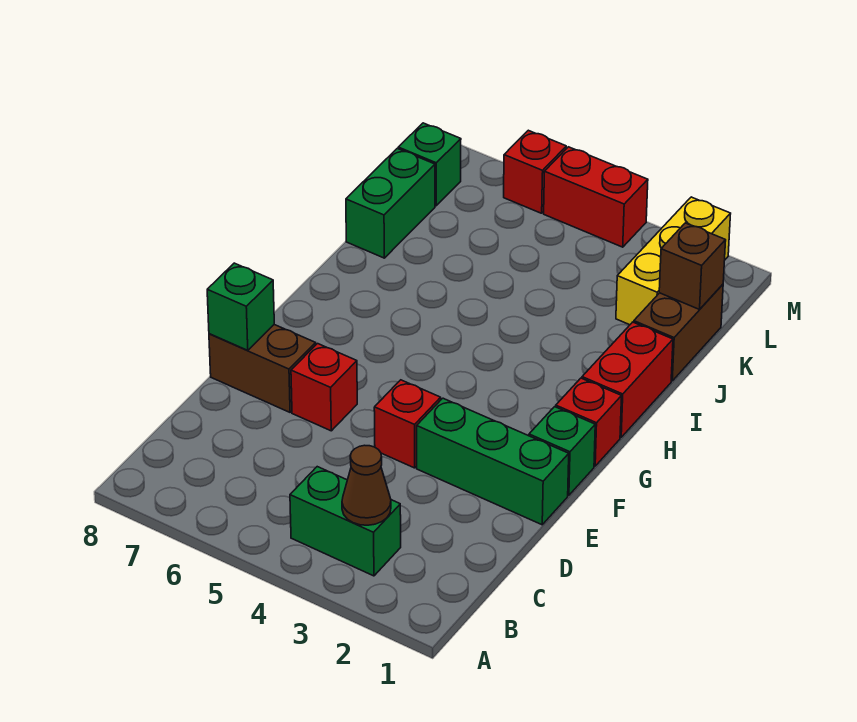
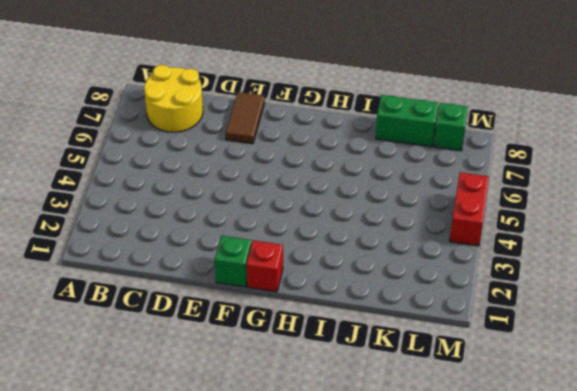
yellow round brick B7:C8 level 1 -> none
brown tile E7:E8 level 1 -> brown brick E7:E8 level 1
none -> green brick B3:B4 level 1
none -> green brick E1:E3 level 1
none -> red brick E4 level 1

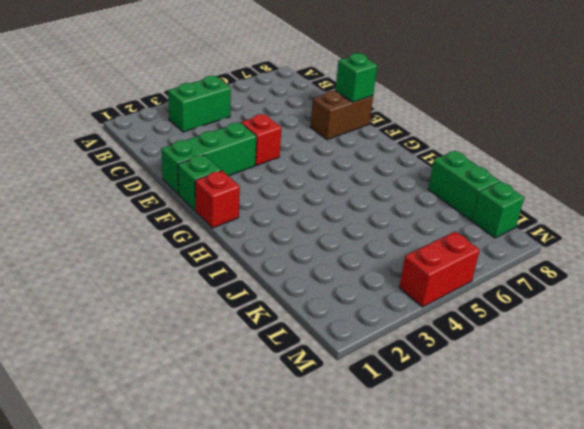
none -> red brick E6 level 1
none -> red brick H1:I1 level 1
none -> brown brick J1:K1 level 1

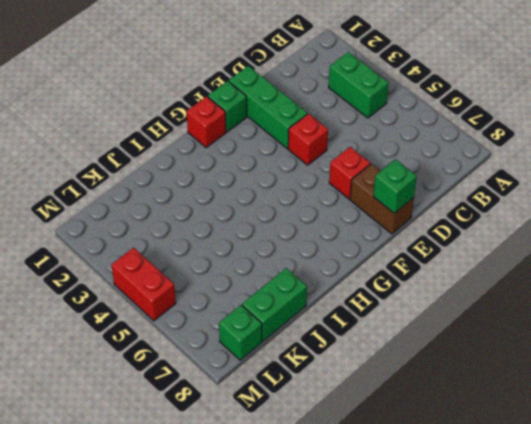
none -> red brick H1:I1 level 1
none -> brown brick J1:K1 level 1
none -> yellow brick K2:M2 level 1

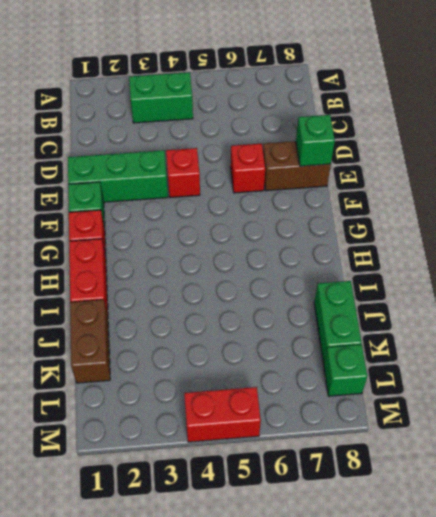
none -> yellow brick K2:M2 level 1
none -> red brick M6 level 1
none -> brown cone B3 level 2

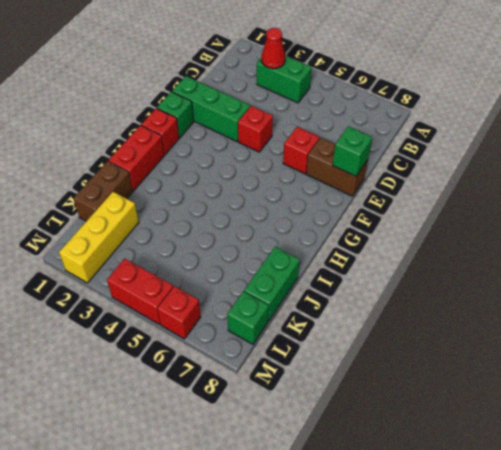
red cone B3 level 2 -> brown cone B3 level 2
none -> brown brick K1 level 2

